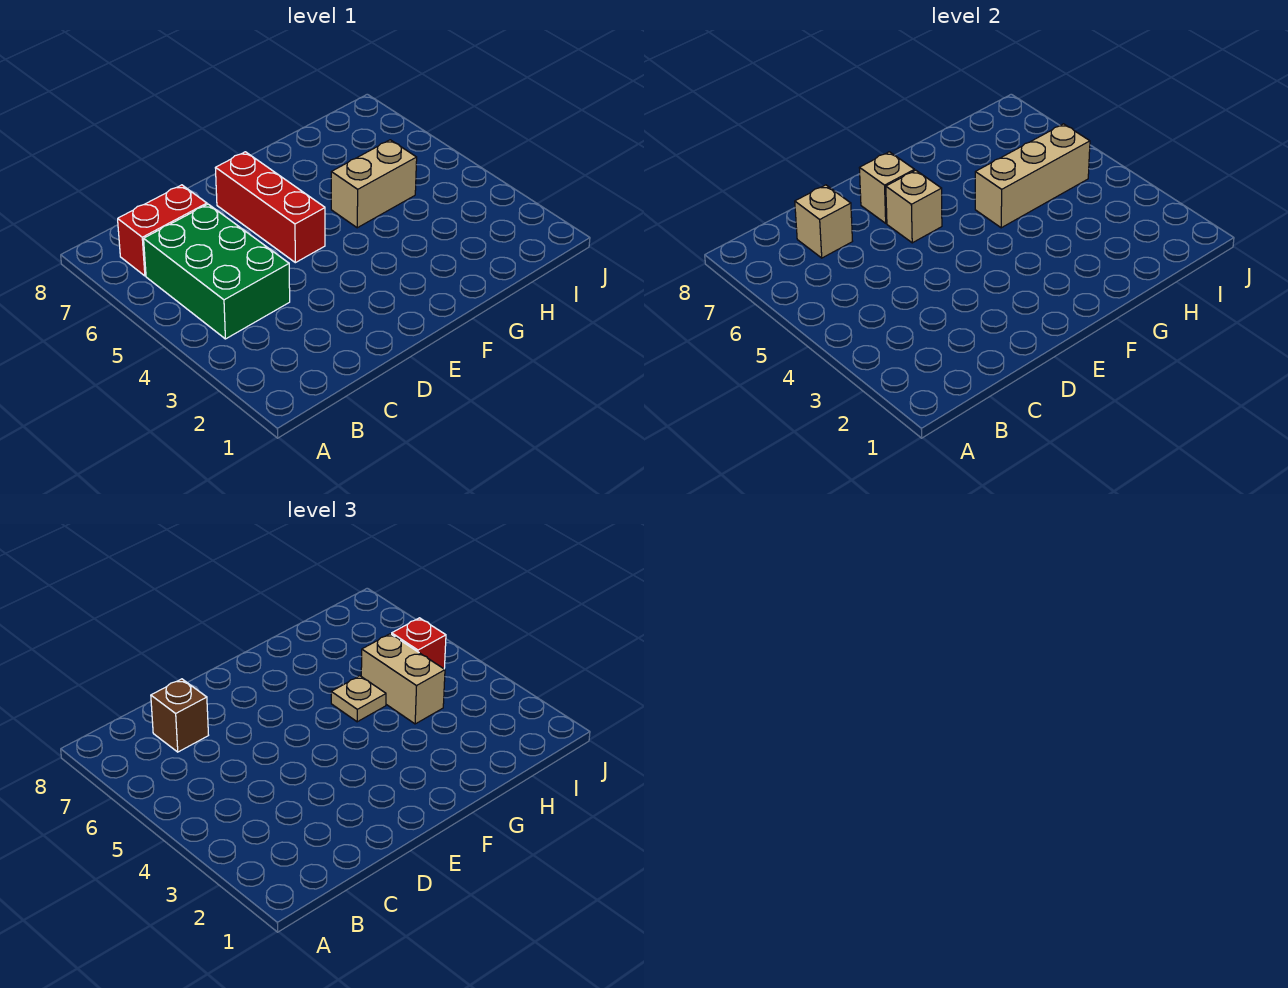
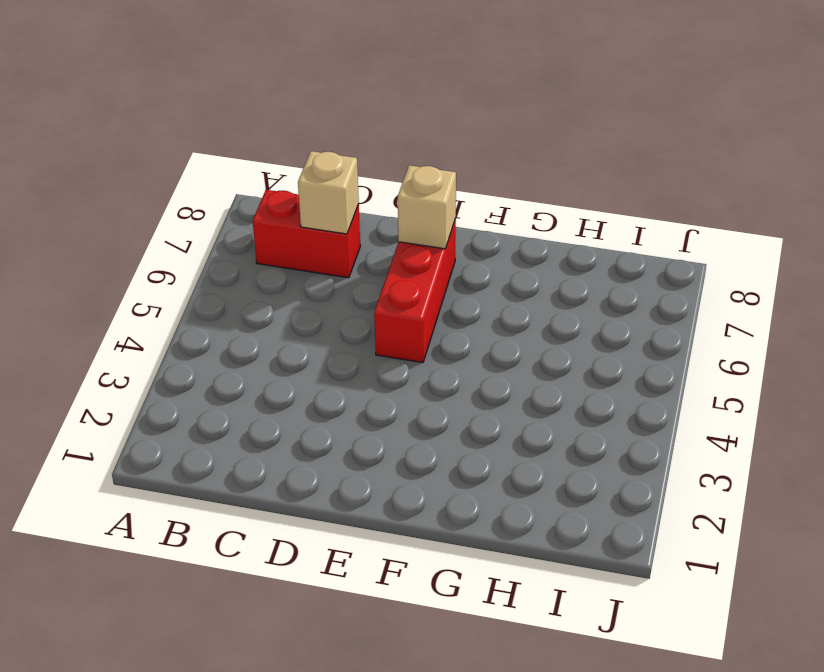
none -> green brick B4:C6 level 1
none -> tan brick G5:H5 level 1
none -> tan brick E6 level 2

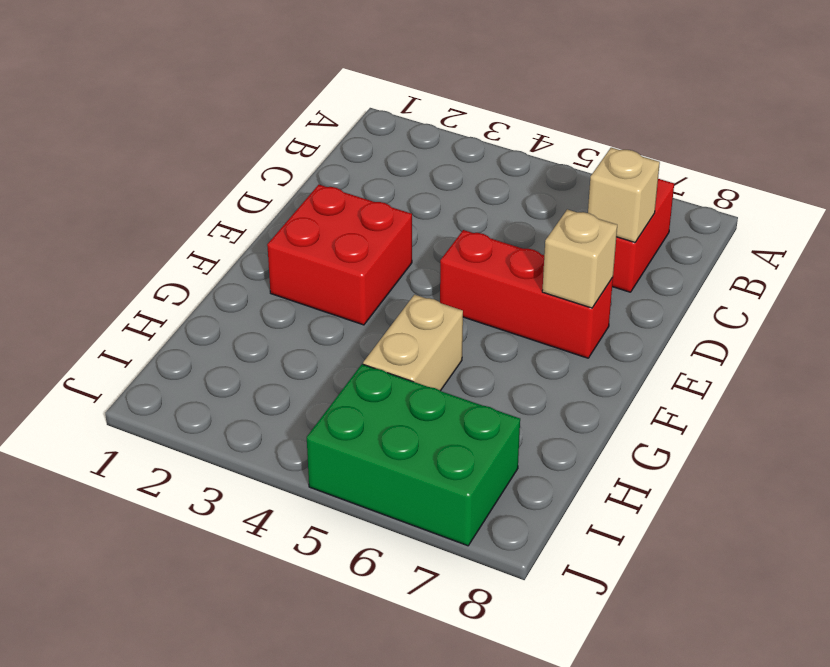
red brick E2:F3 level 1 -> none
green brick I5:J7 level 1 -> green brick B4:C6 level 1
none -> tan brick E6 level 2
none -> tan brick G5:I5 level 2
none -> brown brick C7 level 3

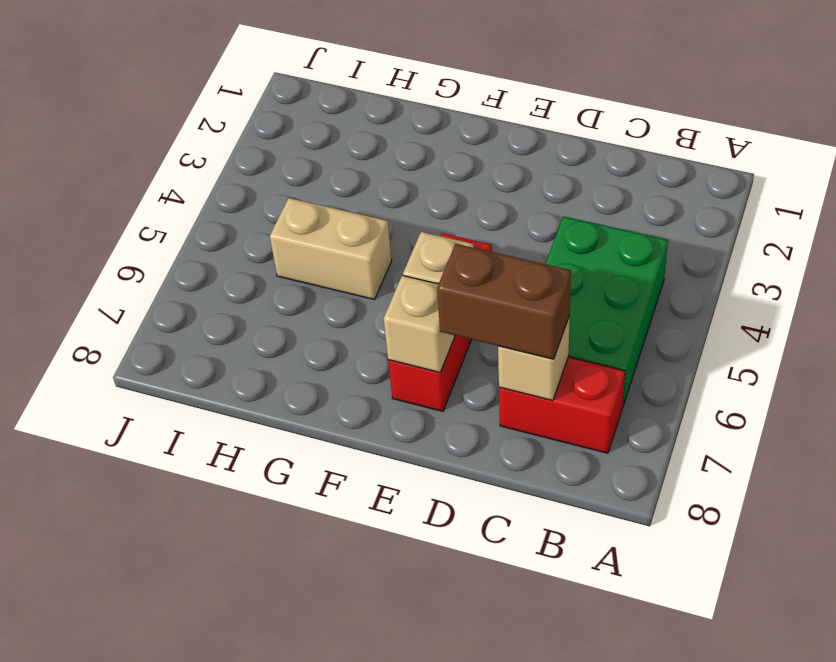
brown brick C7:D7 level 3 -> brown brick C7 level 3
none -> tan brick G5:I5 level 2
none -> tan plate G5 level 3
none -> tan brick H4:H5 level 3

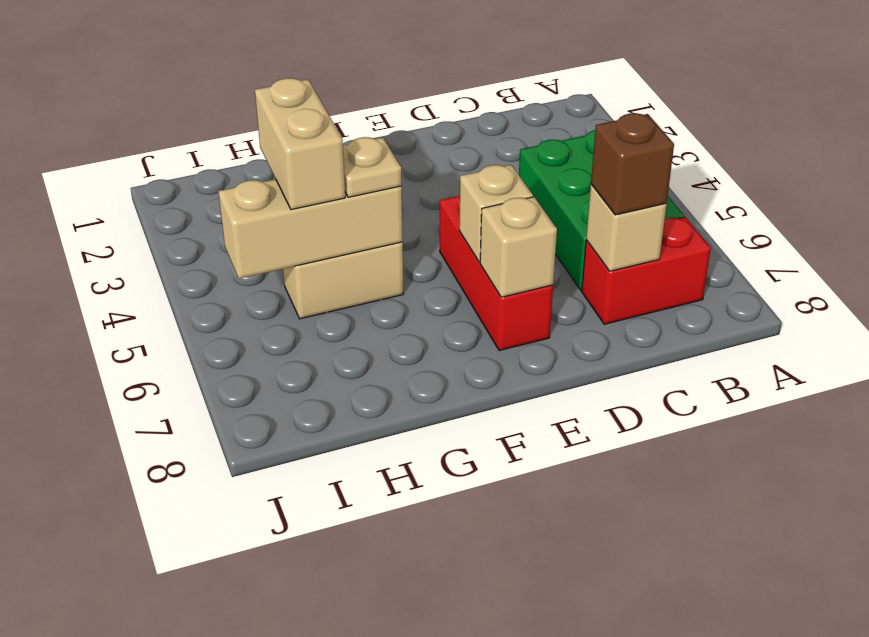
none -> red brick I5 level 3

